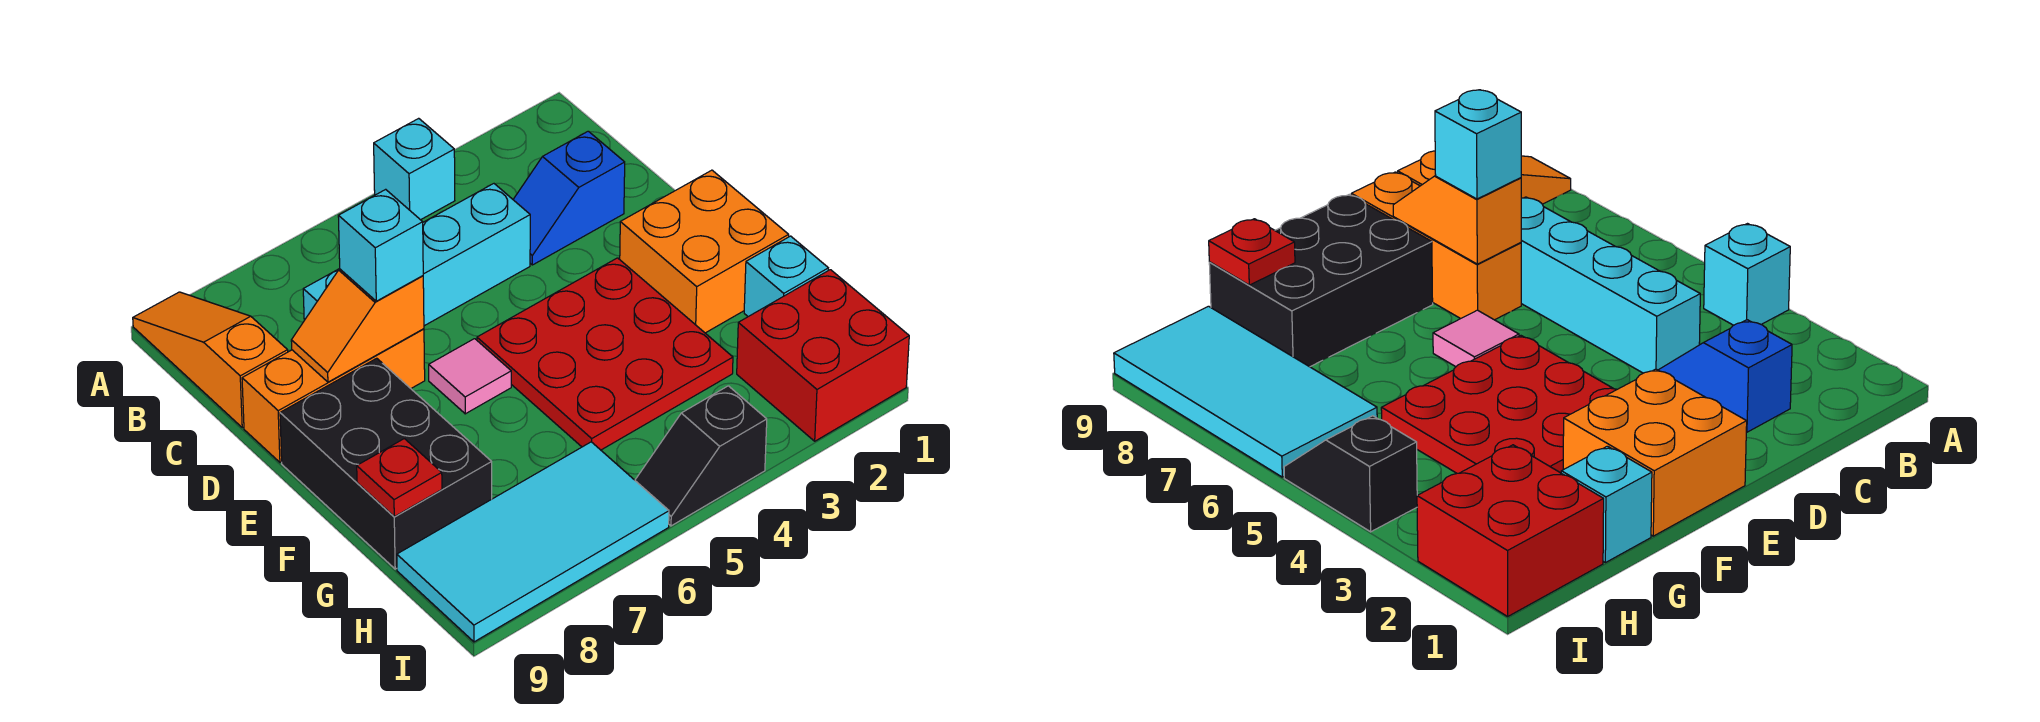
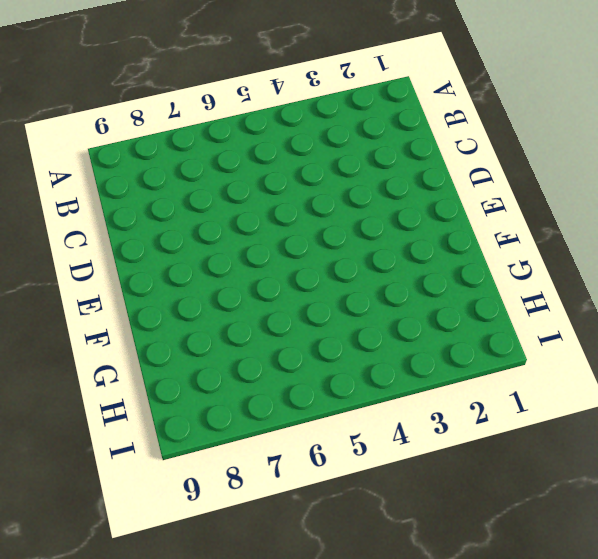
none -> cyan brick A4 level 1
none -> orange slope A9:C9 level 1 top C
none -> blue slope C2:C3 level 1 top 2

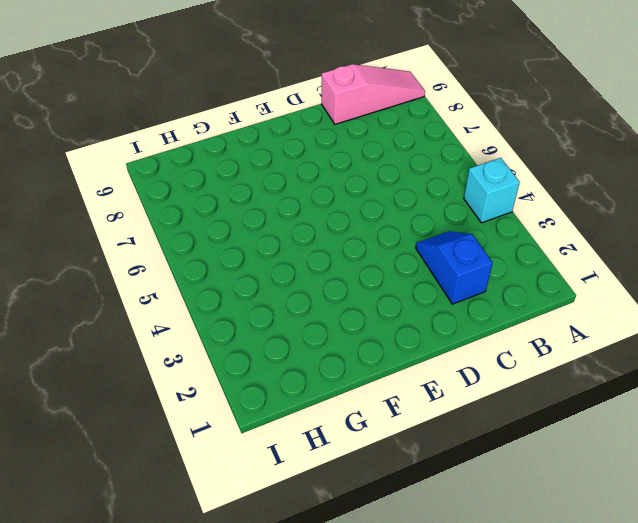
pink slope A9:C9 level 1 top C -> orange slope A9:C9 level 1 top C
none -> cyan brick C4:C7 level 1
none -> orange brick D7:D9 level 1
none -> orange brick E1:F2 level 1

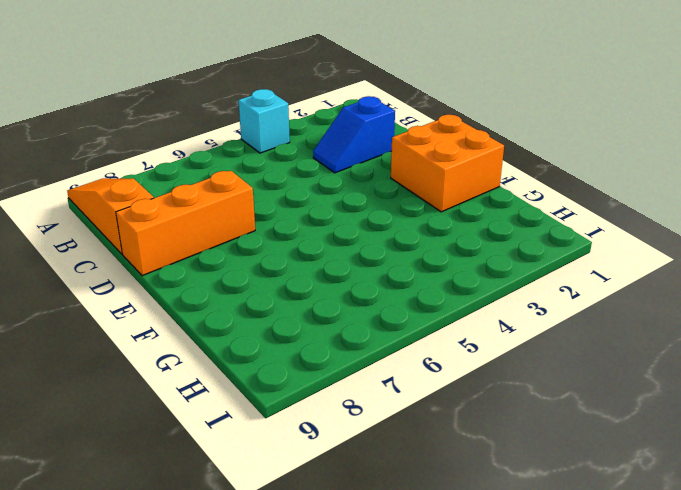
none -> cyan brick C4:C7 level 1
none -> red plate E3:G5 level 1
none -> pink tile E6 level 1

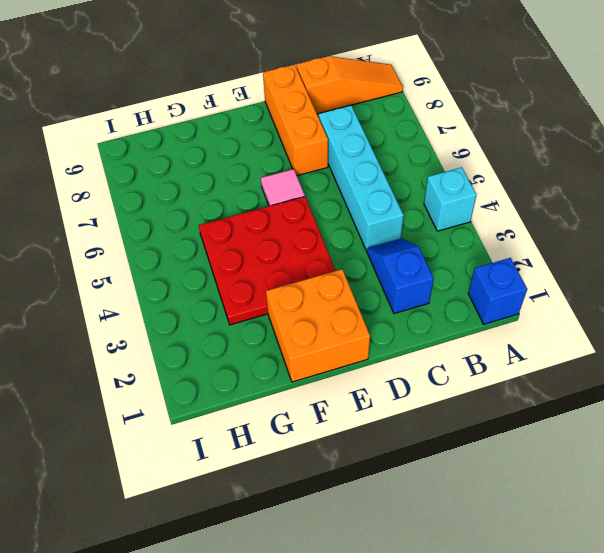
blue brick A1 level 1 -> none
none -> black brick E8:G9 level 1
none -> cyan brick G1 level 1
none -> red brick H1:I2 level 1

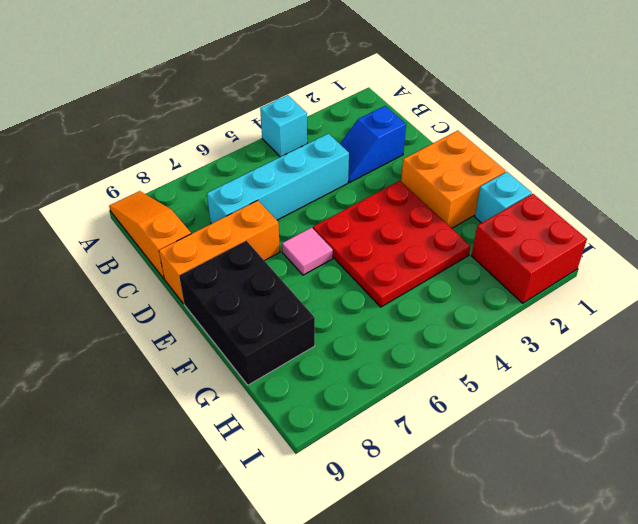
none -> cyan tile H6:I9 level 1
none -> black slope I4:I5 level 1 top 4
none -> orange slope D7:D8 level 2 top 7

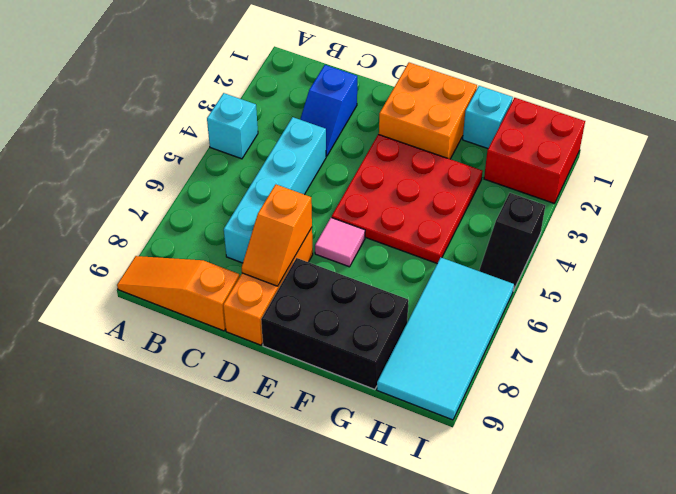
none -> red plate G9 level 2
none -> cyan brick D7 level 3

